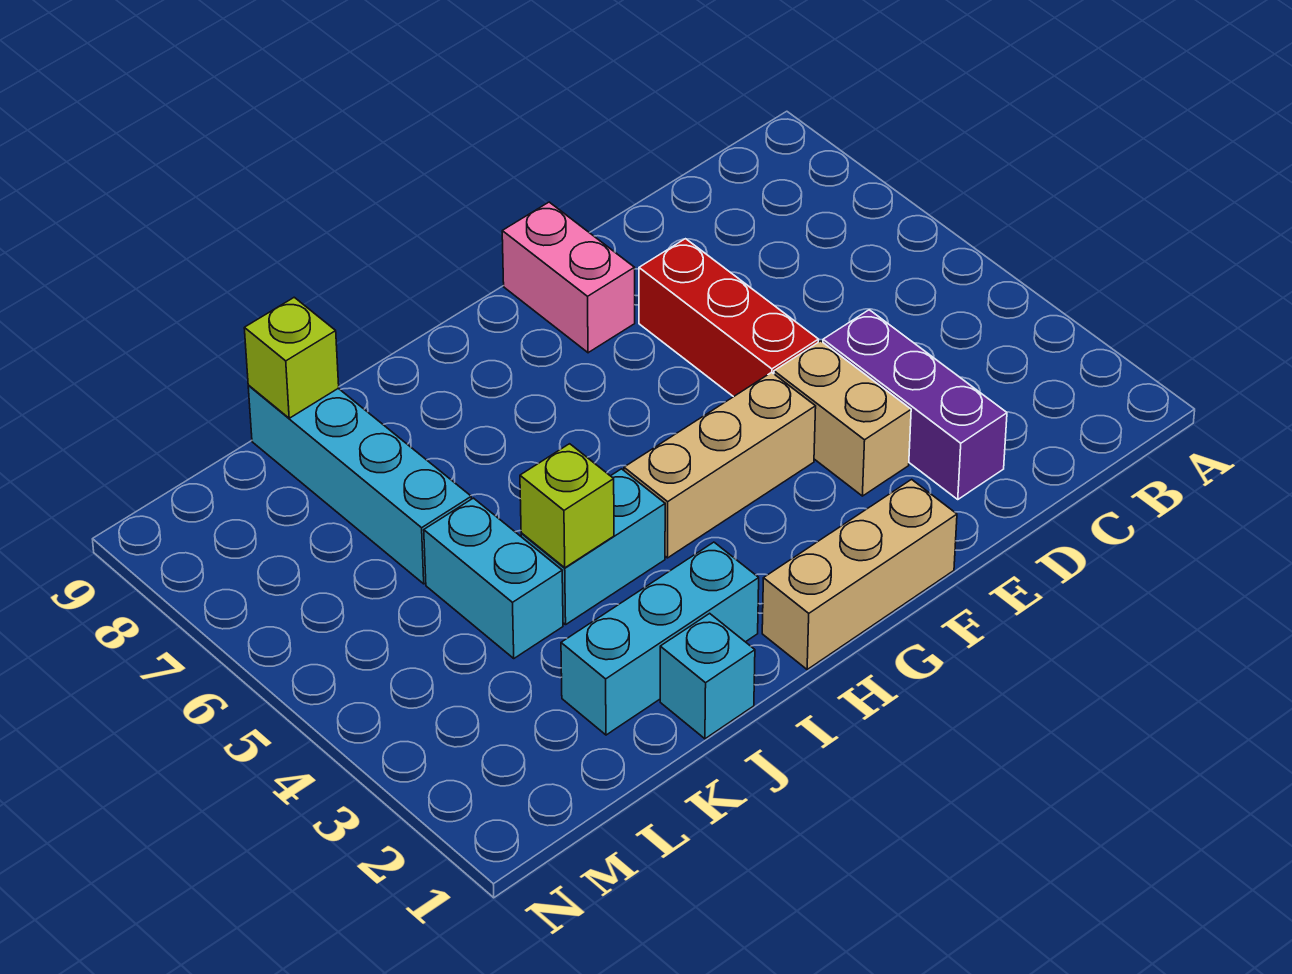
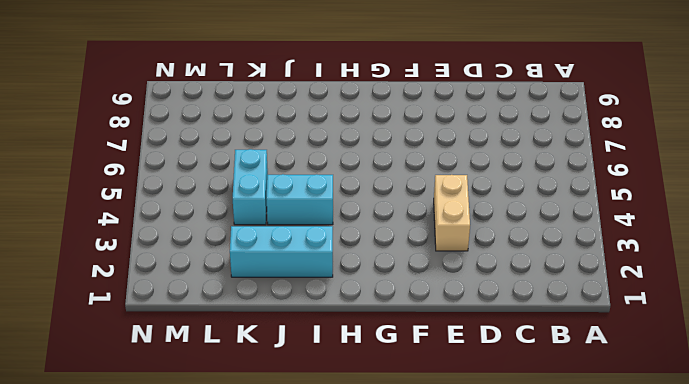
none -> purple brick D2:D4 level 1
none -> red brick E5:E7 level 1
none -> tan brick F1:H1 level 1

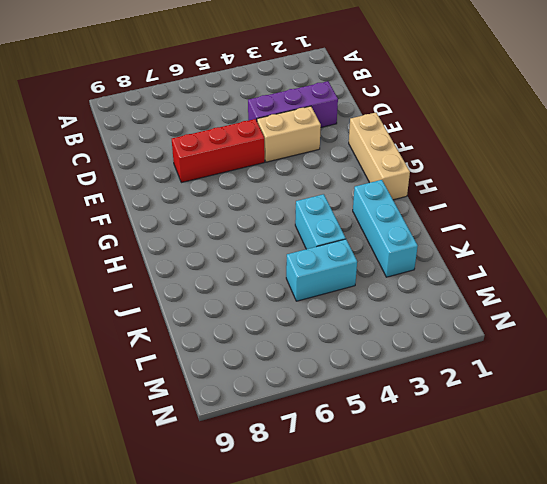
none -> tan brick F4:H4 level 1
none -> pink brick F8:F9 level 1
none -> cyan brick J1 level 1

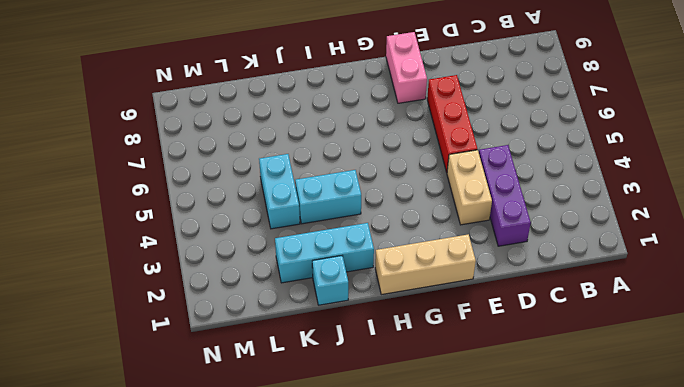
none -> tan brick F4:H4 level 1
none -> cyan brick K6:K9 level 1
none -> lime brick J4 level 2

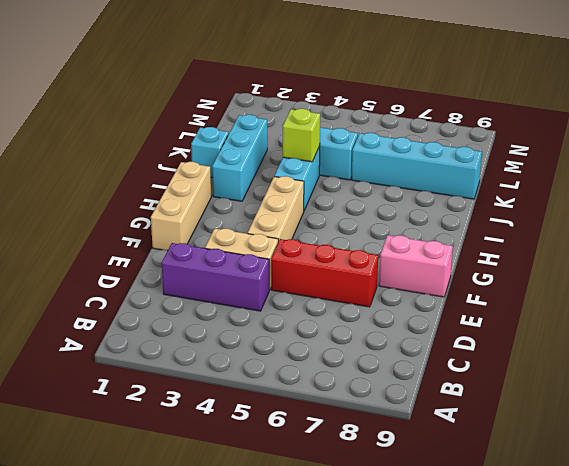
none -> lime brick K9 level 2

